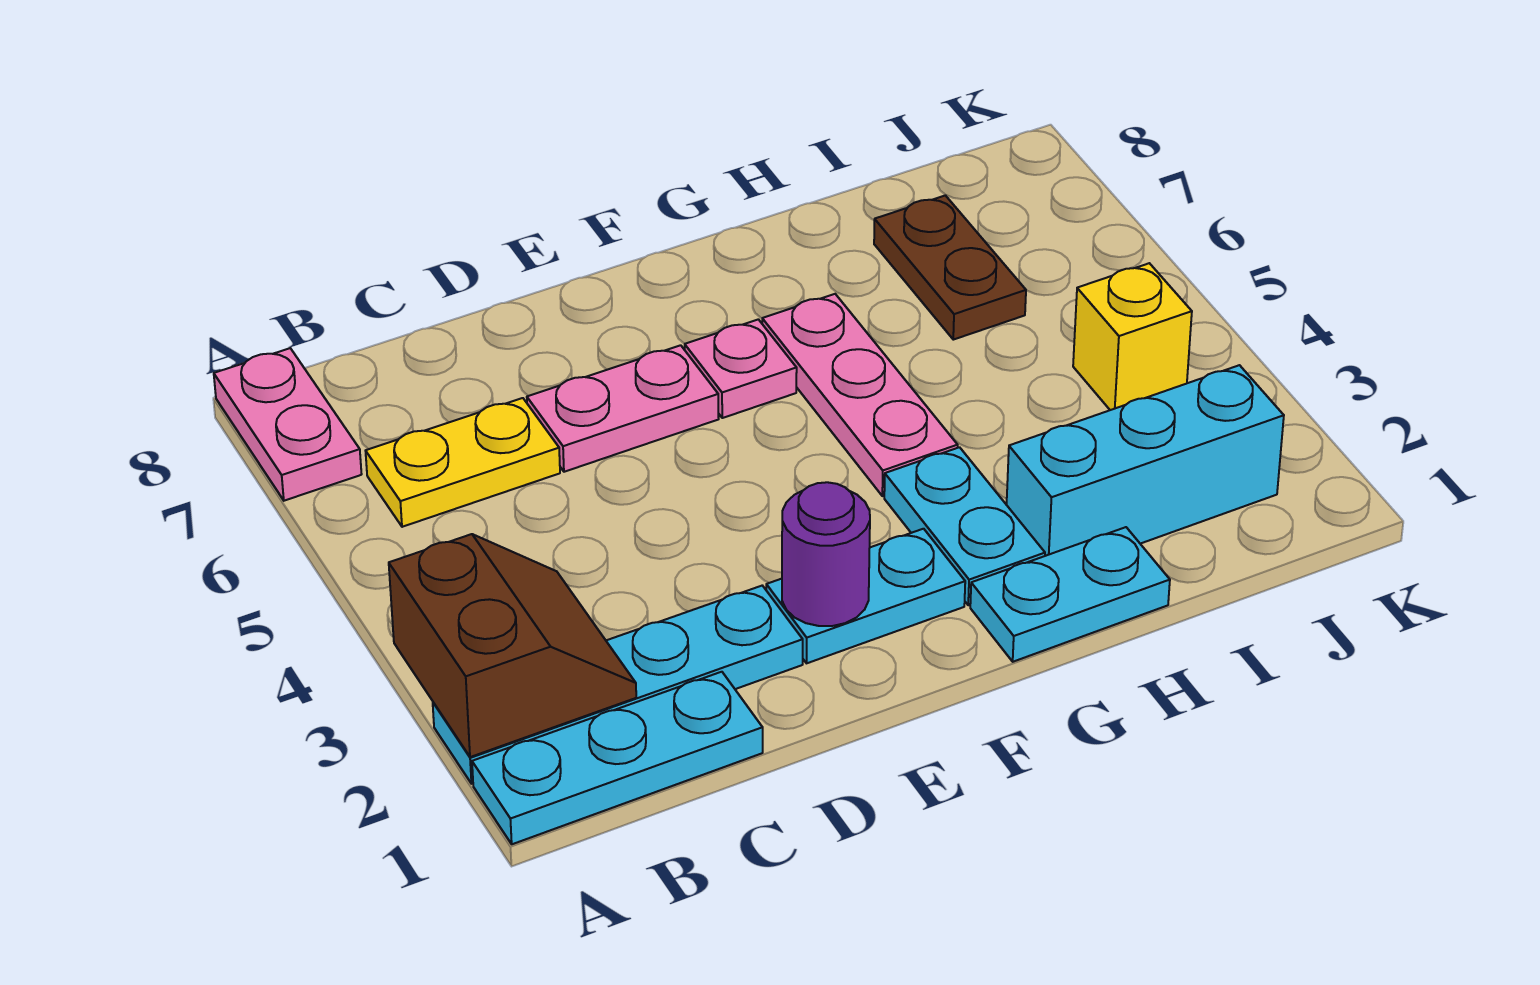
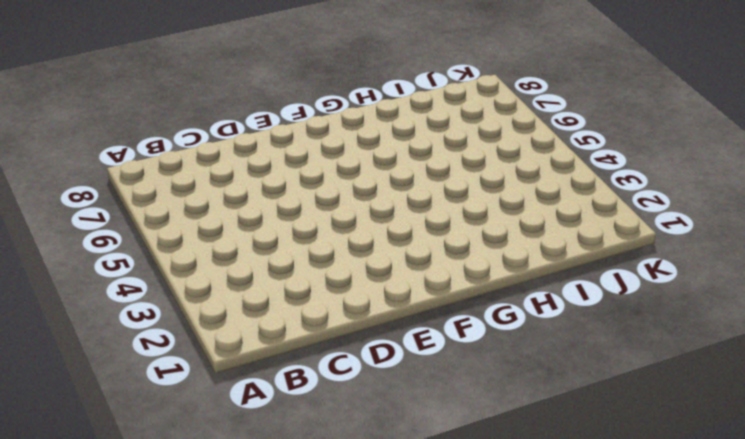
none -> cyan plate A1:C1 level 1
none -> cyan plate A2:D2 level 1
none -> pink plate A7:A8 level 1

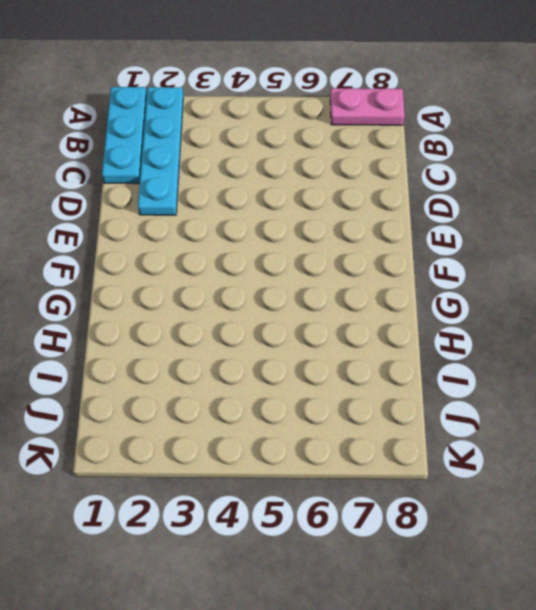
none -> yellow plate B6:C6 level 1
none -> pink plate D6:E6 level 1
none -> cyan plate E2:F2 level 1

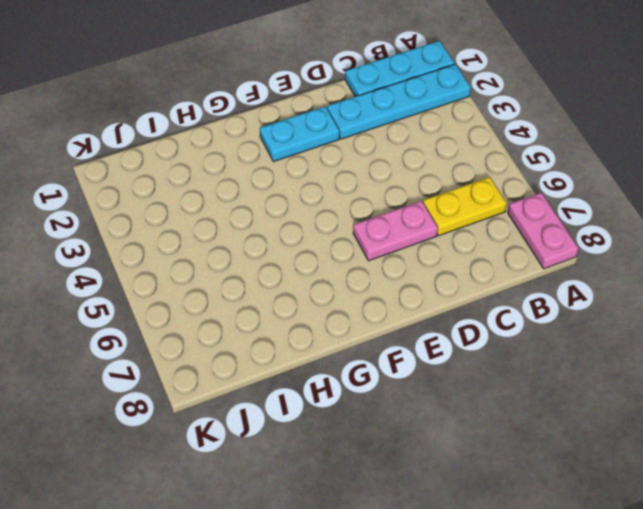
none -> pink plate F6 level 1
none -> cyan plate G1:H1 level 1
none -> cyan plate G2:G3 level 1

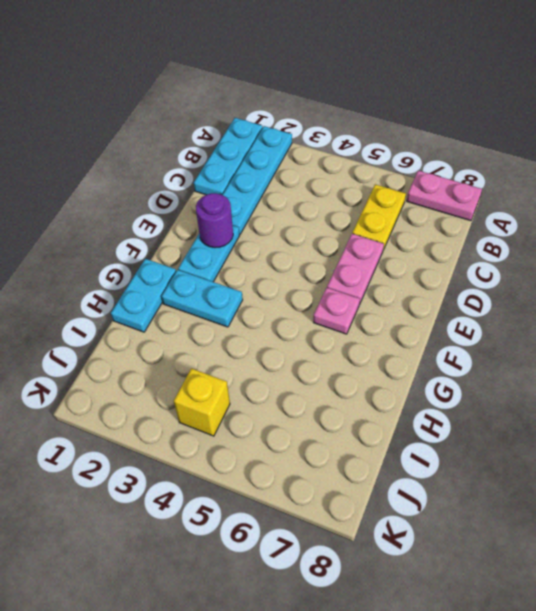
none -> pink plate G4:G6 level 1
none -> cyan brick H2:J2 level 1
none -> brown plate I6:I7 level 1

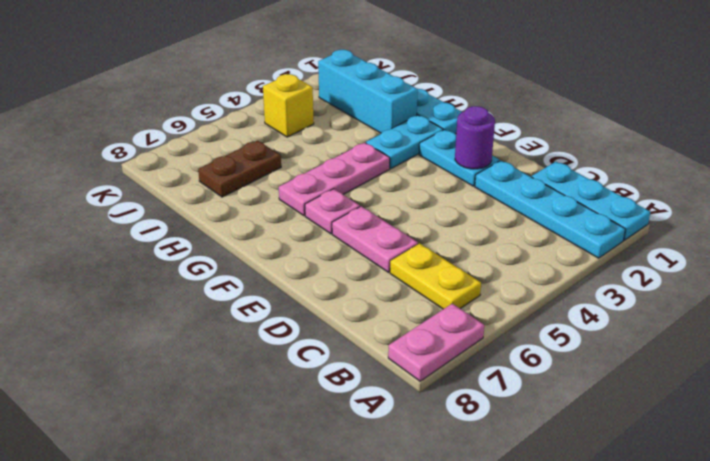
none -> brown slope A2:B3 level 2 top A

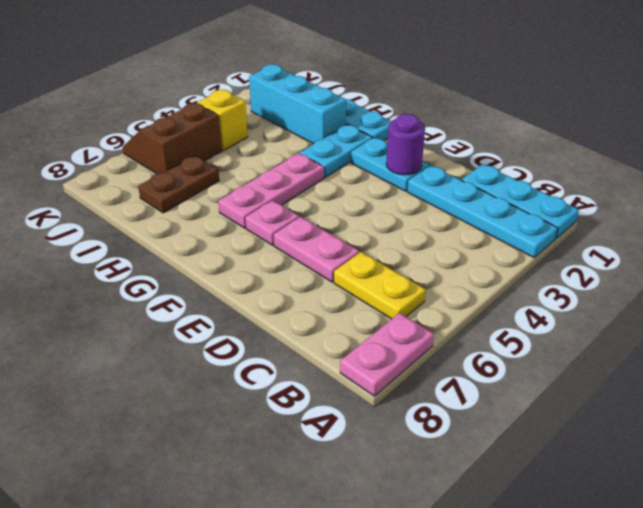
brown slope J5:K6 level 1 top J -> brown slope A2:B3 level 2 top A

